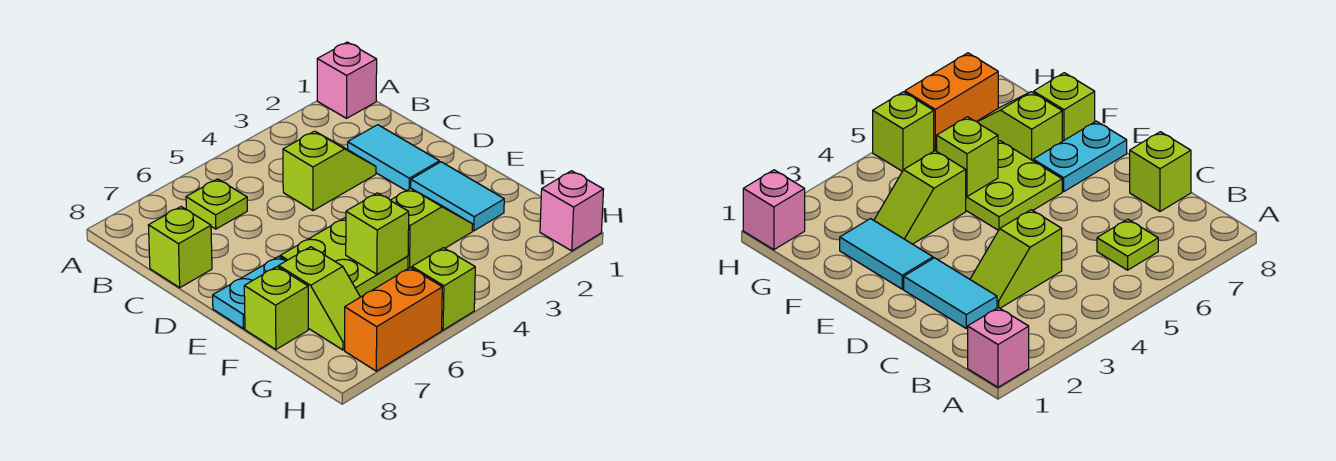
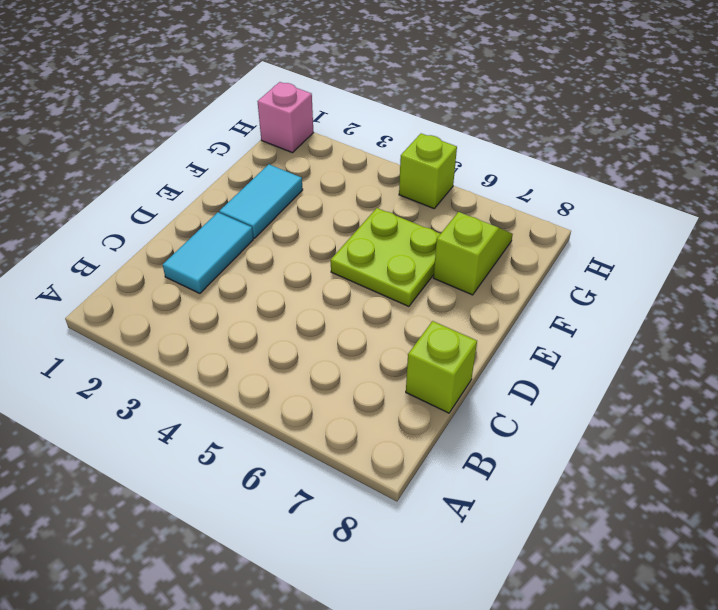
none -> pink brick A1 level 1
none -> lime plate B6 level 1
none -> lime slope C3:C4 level 1 top 4

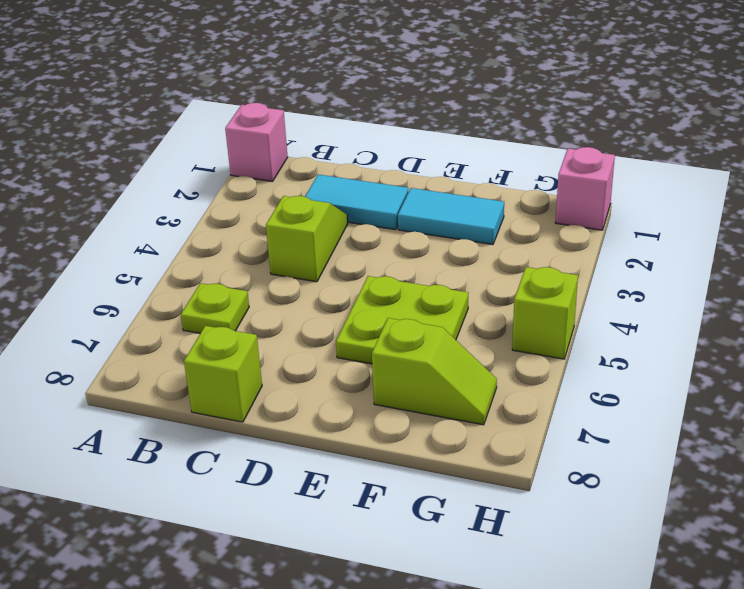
none -> cyan plate E7:E8 level 1
none -> lime slope F3:F4 level 1 top 4
none -> lime brick F8 level 1

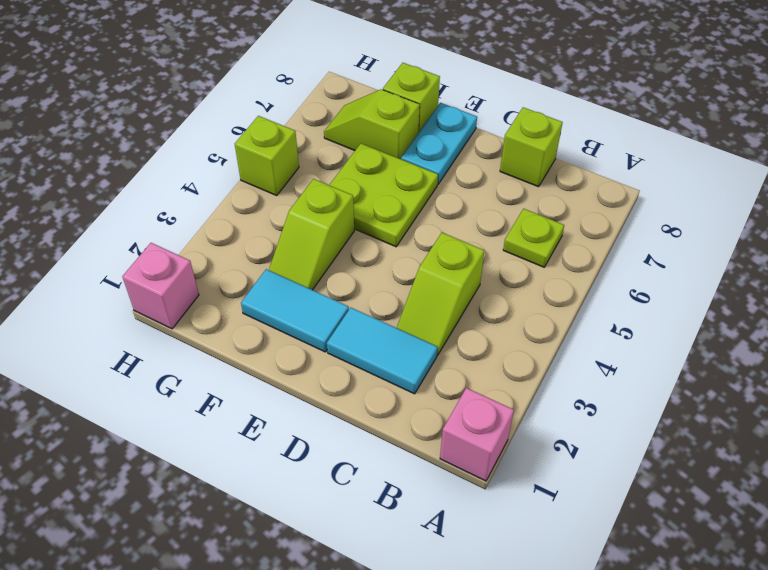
none -> orange brick H6:H7 level 1
none -> lime brick F5 level 2

